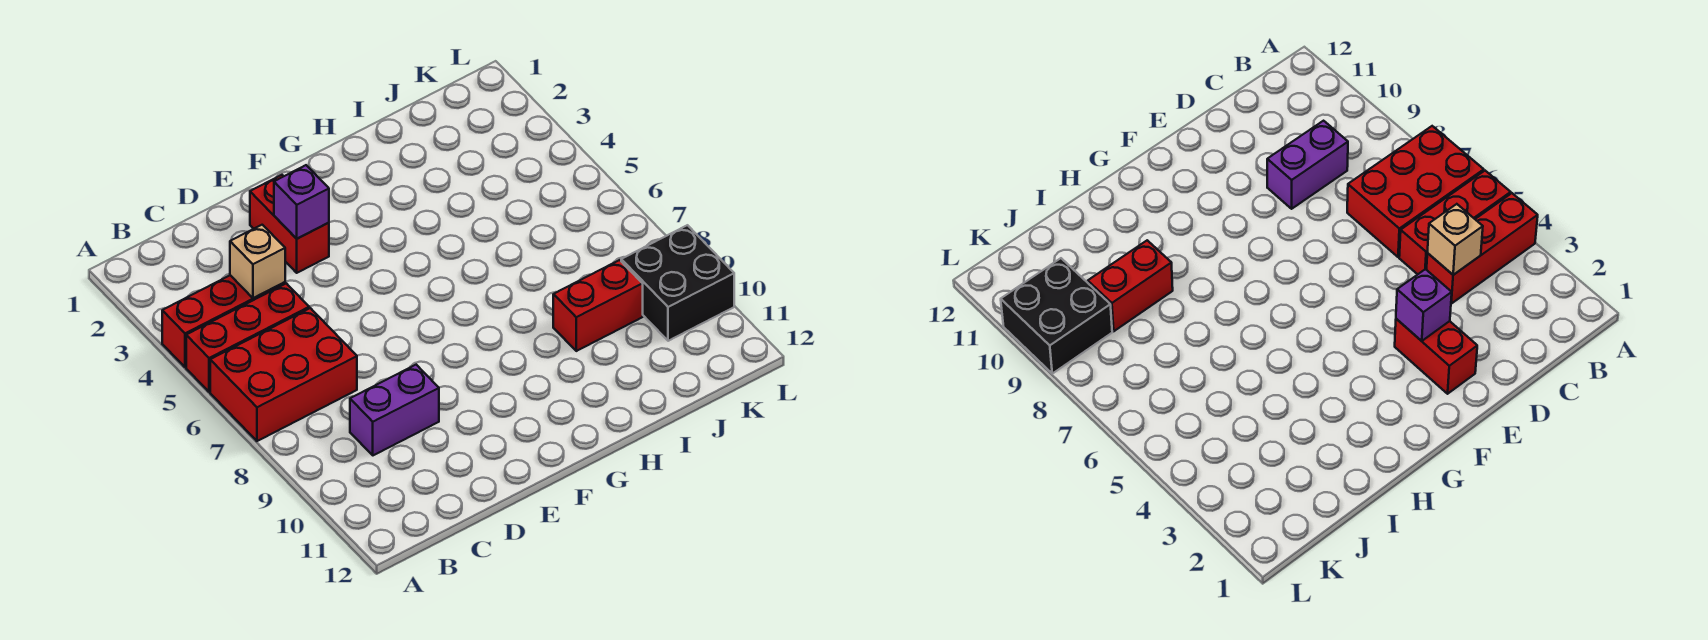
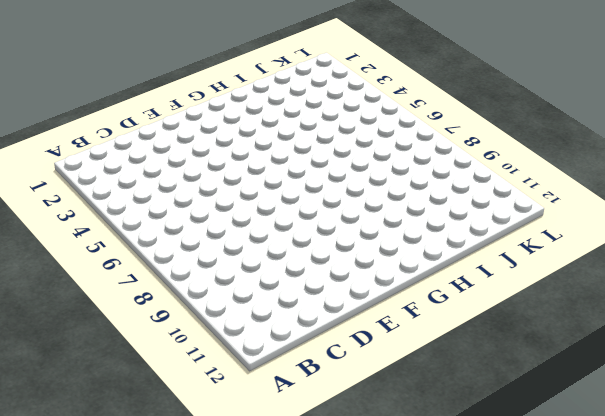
none -> red brick A4:C4 level 1
none -> red brick A5:C5 level 1

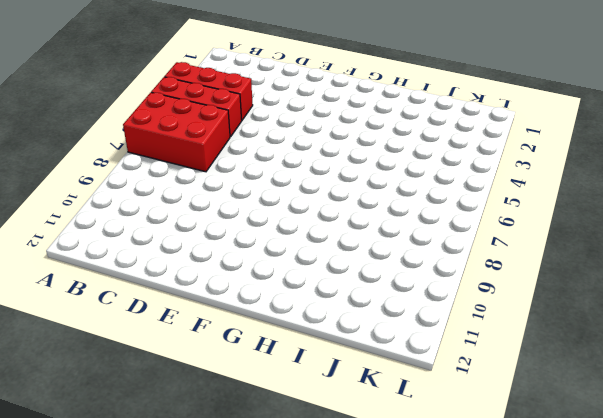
none -> purple brick C9:D9 level 1
none -> red brick E2:E3 level 1

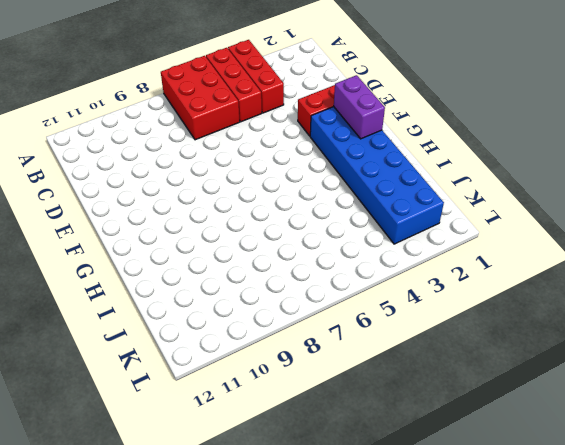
blue brick F2:K3 level 1 -> none
purple brick F2:G2 level 2 -> purple brick C9:D9 level 1
none -> red brick I9:J9 level 1
none -> black brick K9:L10 level 1

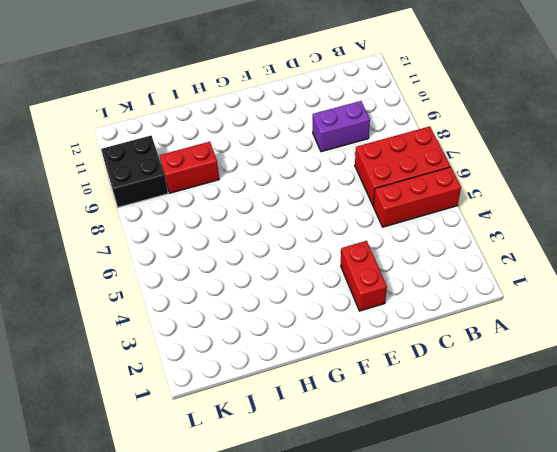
none -> red brick A4:C4 level 1
none -> tan brick C4 level 2

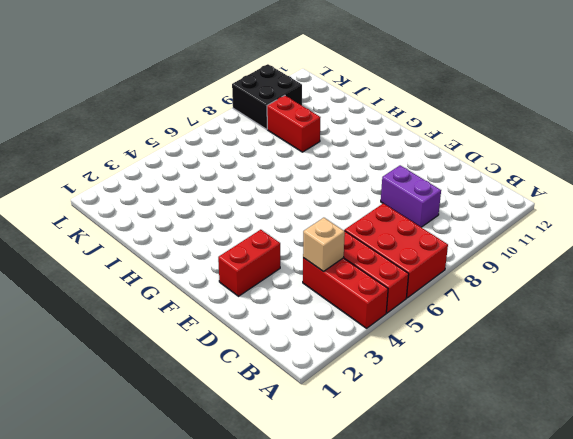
none -> purple brick E3 level 2

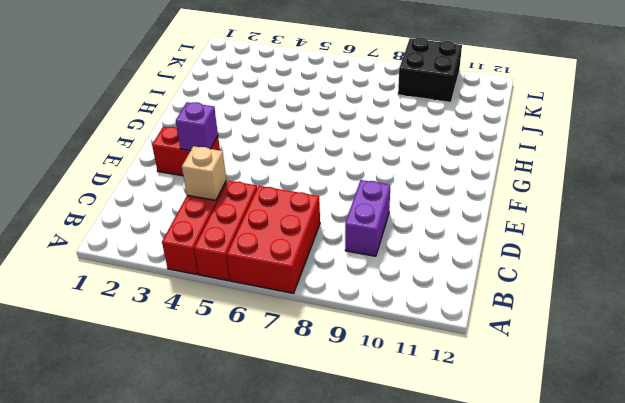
none -> red brick I9:J9 level 1

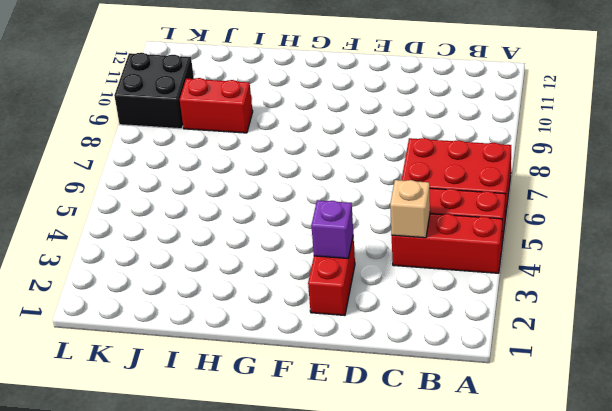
none -> purple brick C9:D9 level 1

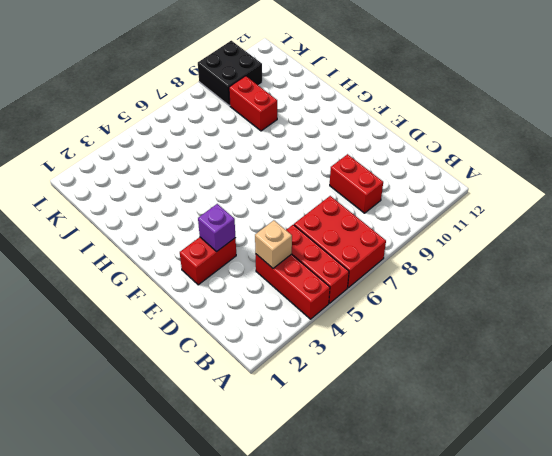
red brick C9:D9 level 1 -> purple brick C9:D9 level 1

